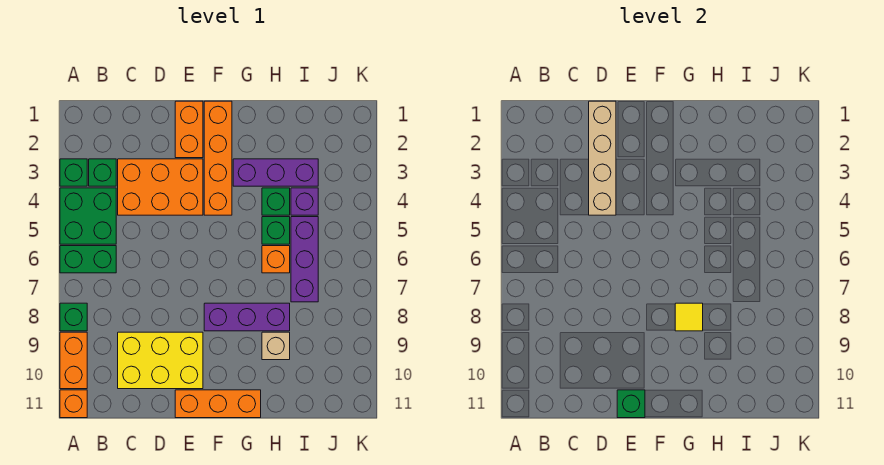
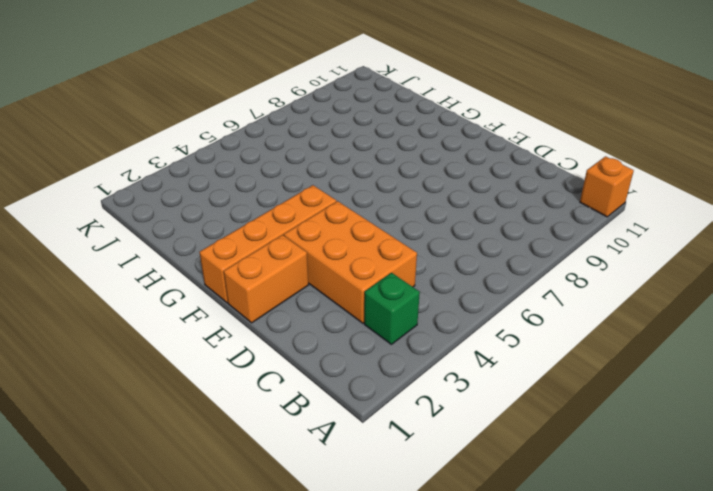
none -> green brick A3 level 1
none -> green brick A4:B5 level 1
none -> green brick A6:B6 level 1

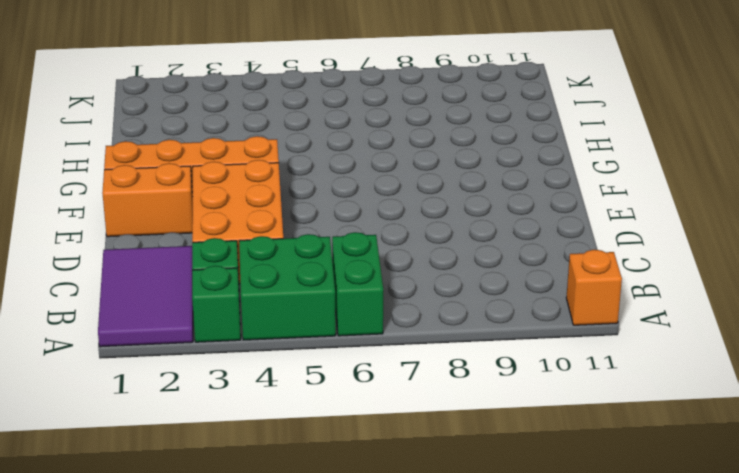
purple tile A1:C2 level 1 -> none
none -> green brick A8 level 1
none -> orange brick A9:A10 level 1
none -> yellow brick C9:E10 level 1

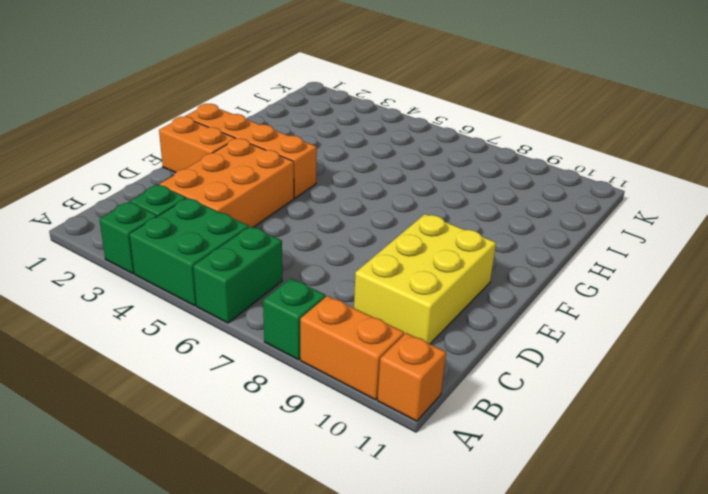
none -> orange brick E11:G11 level 1
none -> purple brick F8:H8 level 1
none -> purple brick G3:I3 level 1

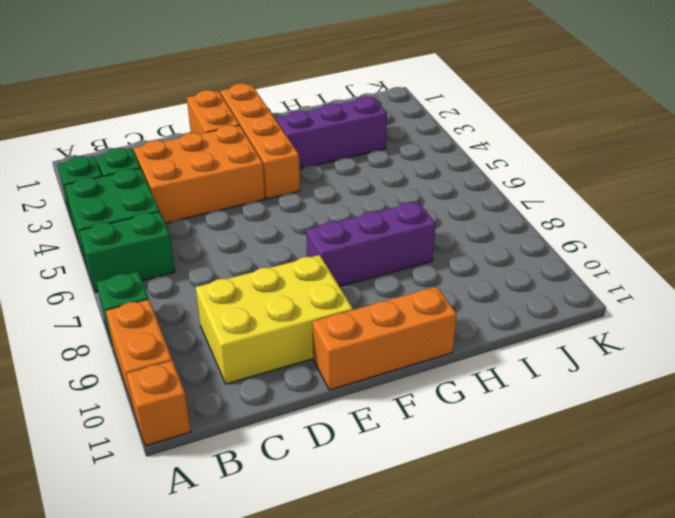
none -> green brick H4 level 1
none -> green brick H5 level 1
none -> orange brick H6 level 1

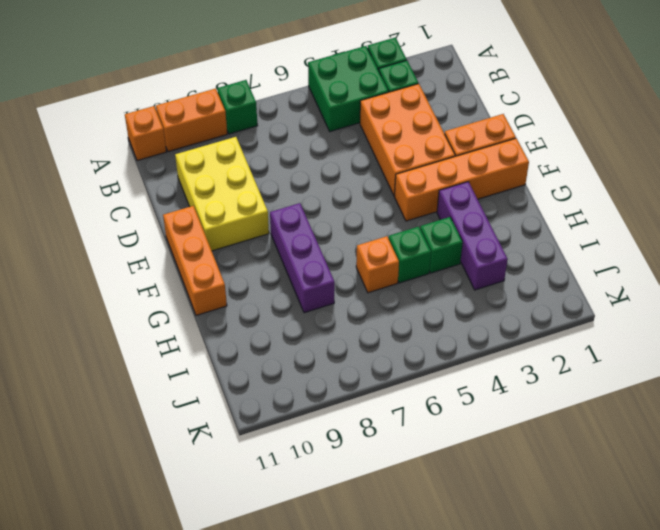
none -> green brick A6:B6 level 1
none -> tan brick H9 level 1
none -> purple brick I4 level 1

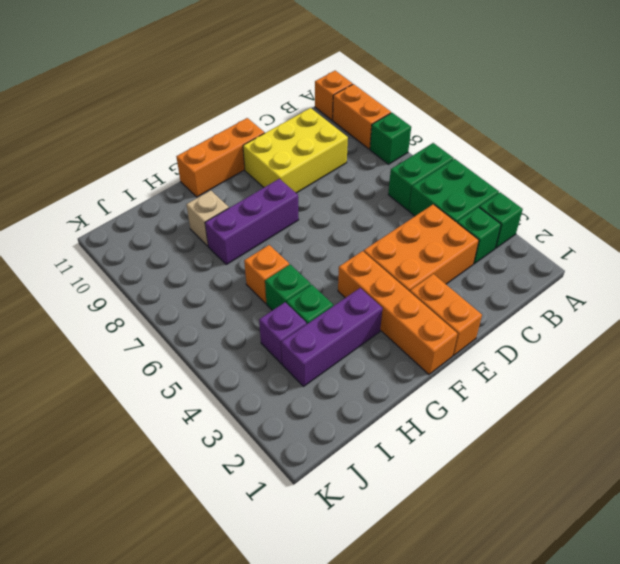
none -> purple brick I5:I7 level 1
none -> tan brick D1:D4 level 2
none -> green brick E11 level 2

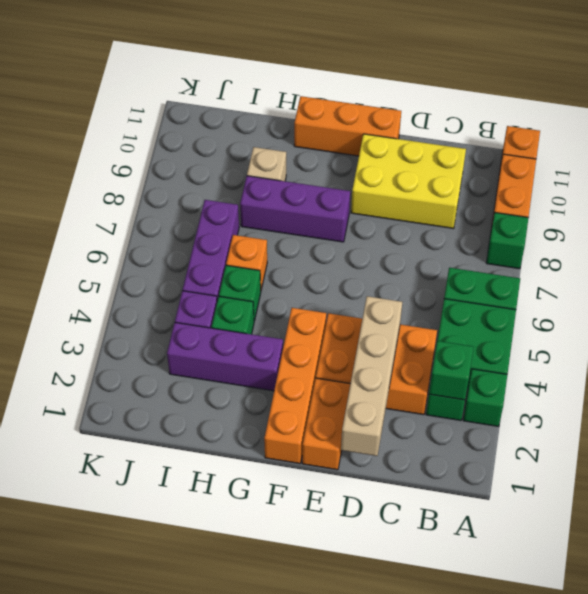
green brick B3 level 2 -> green brick E11 level 2
none -> yellow tile G8 level 2

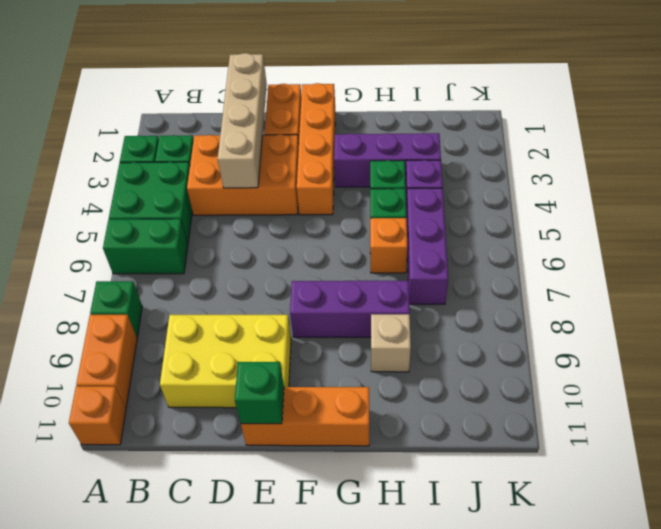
none -> yellow tile G8 level 2

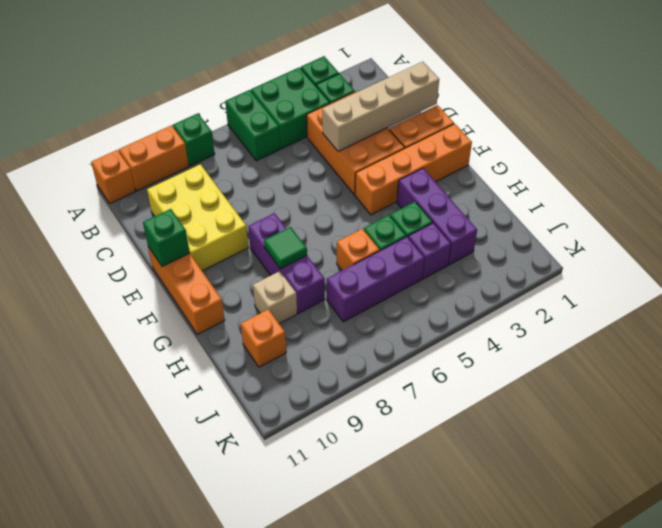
green tile G8 level 2 -> yellow tile G8 level 2
orange brick I10 level 1 -> none

